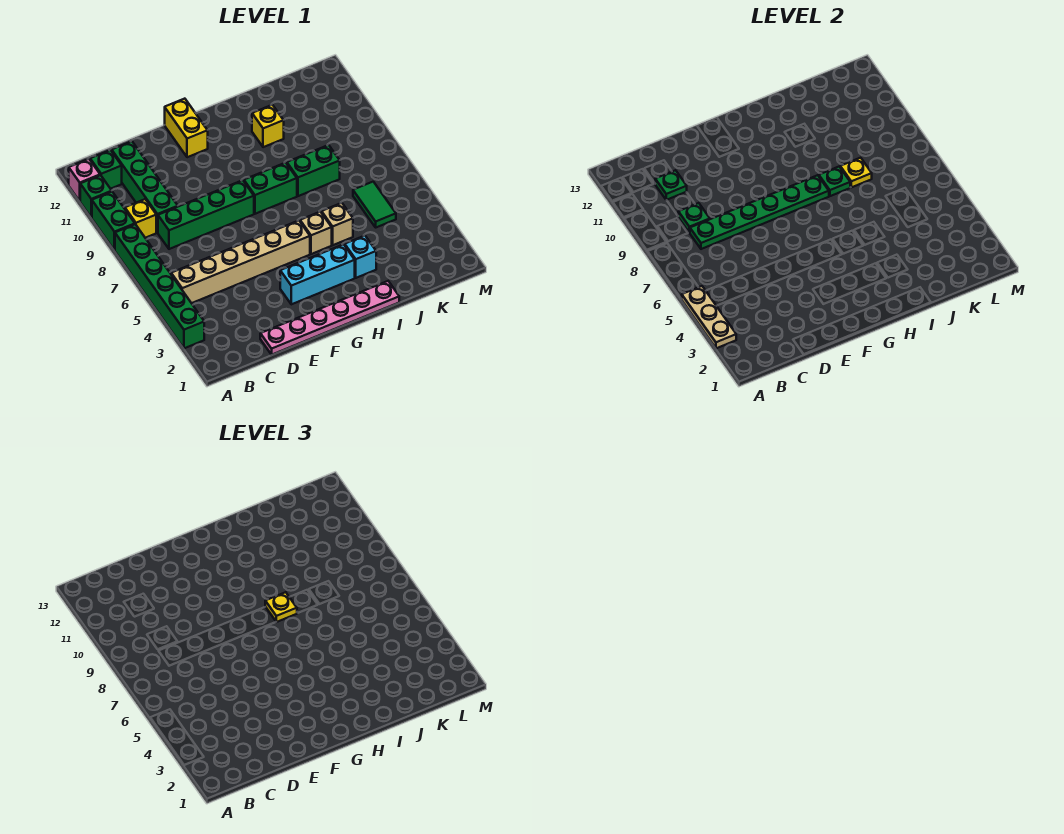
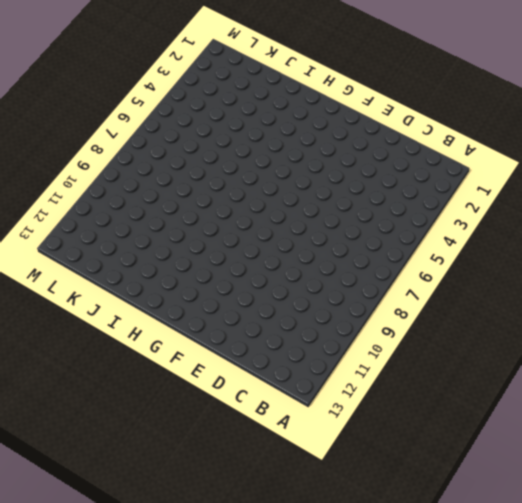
none -> green brick A3:A8 level 1
none -> green brick A9:A10 level 1
none -> green brick A11 level 1

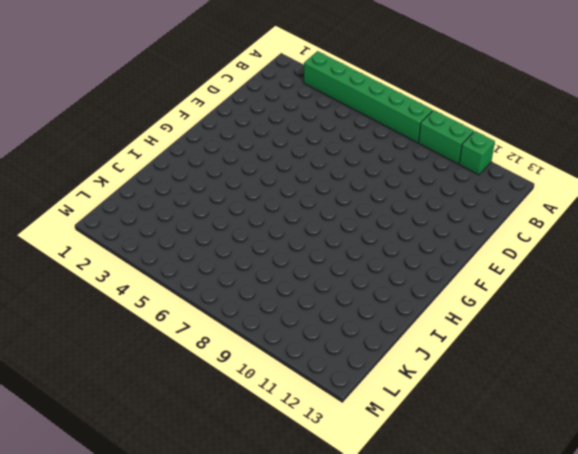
none -> pink brick A12 level 1
none -> tan brick B5:G5 level 1
none -> yellow brick B9 level 1

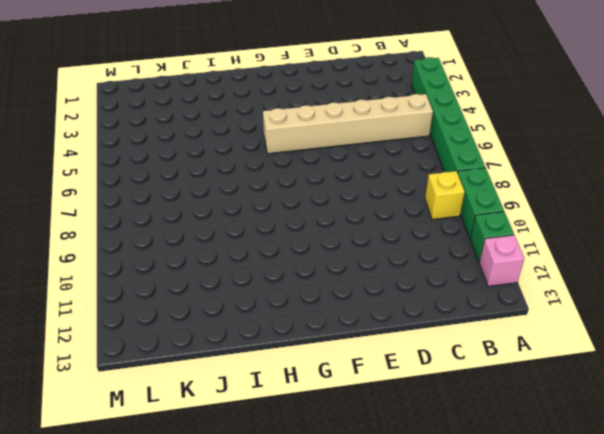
none -> green brick B12 level 1
none -> green brick C8:F8 level 1
none -> green brick C9:C12 level 1

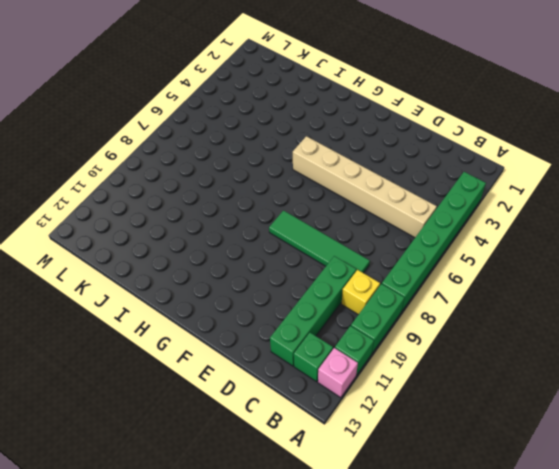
green tile C8:F8 level 1 -> green brick C8:F8 level 1
none -> pink plate D1:I1 level 1
none -> cyan brick F3:H3 level 1
none -> yellow brick F12:F13 level 1

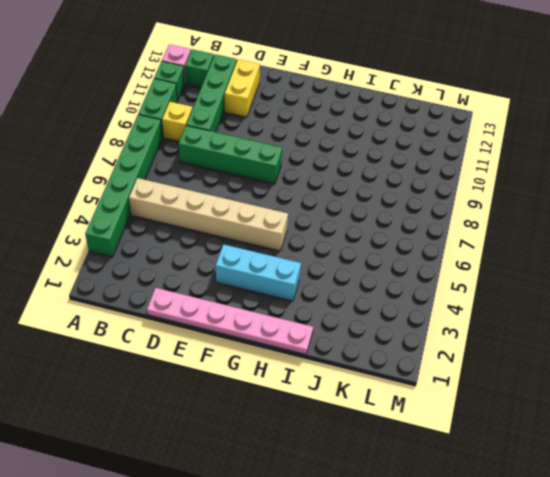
yellow brick D11:D12 level 1 -> yellow brick F12:F13 level 1
none -> green brick G8:H8 level 1
none -> tan brick H5 level 1
none -> cyan brick I3 level 1

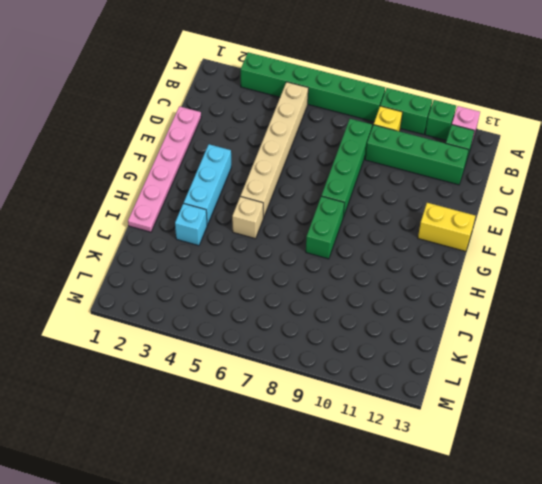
none -> tan brick I5 level 1
none -> green brick I8:J8 level 1
none -> yellow brick I11 level 1

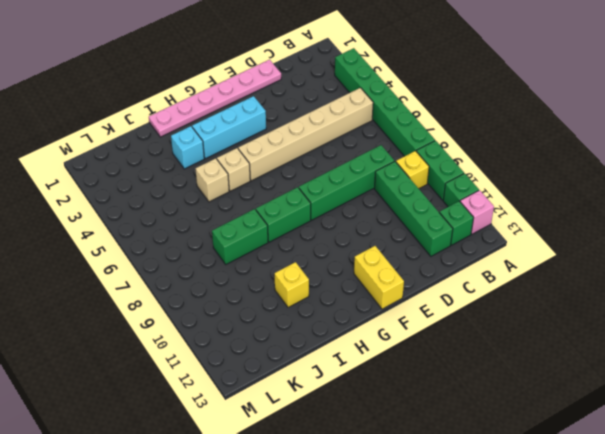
none -> green tile K5:K6 level 1
none -> tan plate A3:A5 level 2
none -> green plate C8:H8 level 2

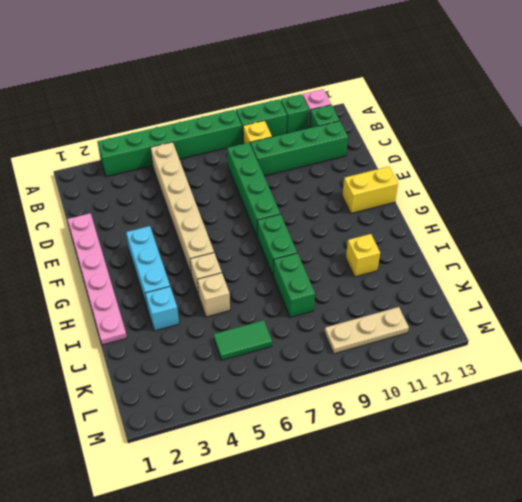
tan plate L9:L11 level 1 -> tan plate A3:A5 level 2
none -> green plate C8:H8 level 2
none -> green plate C9 level 2
none -> green plate C11 level 2

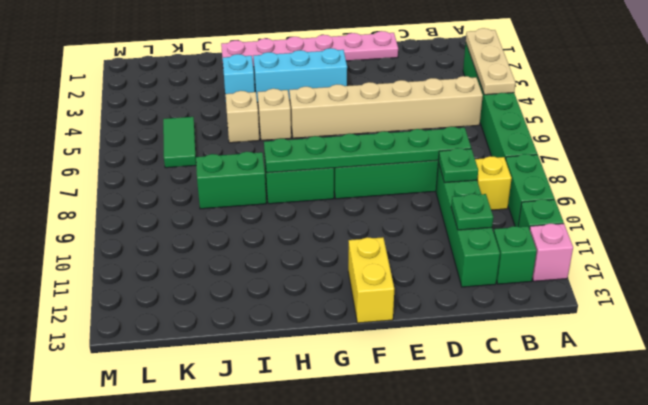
none -> yellow brick I11 level 1
none -> green plate I8 level 2
none -> yellow plate J8 level 2

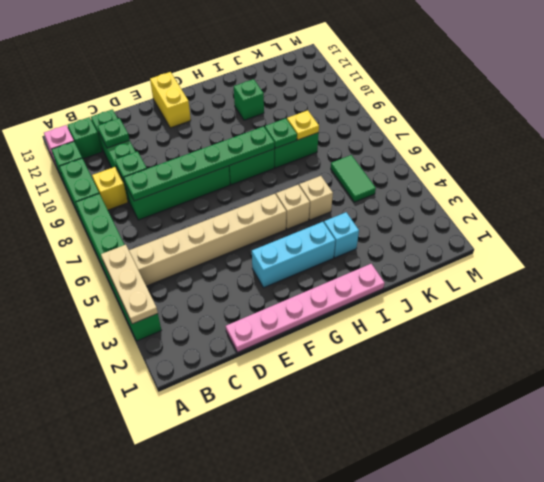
green brick I11 level 1 -> yellow brick I11 level 1
none -> yellow plate H8 level 3

